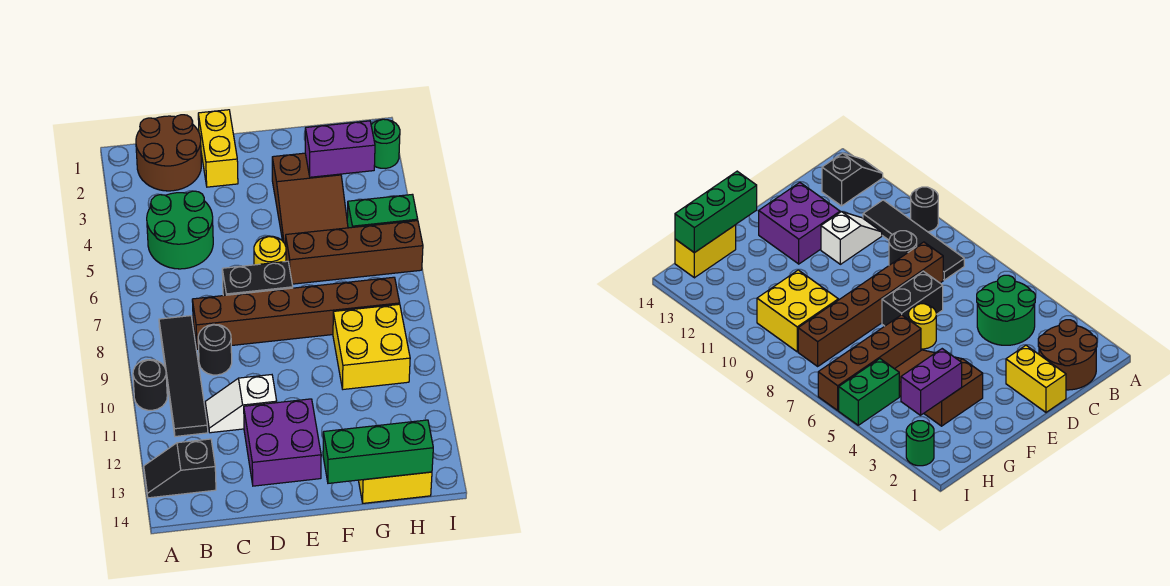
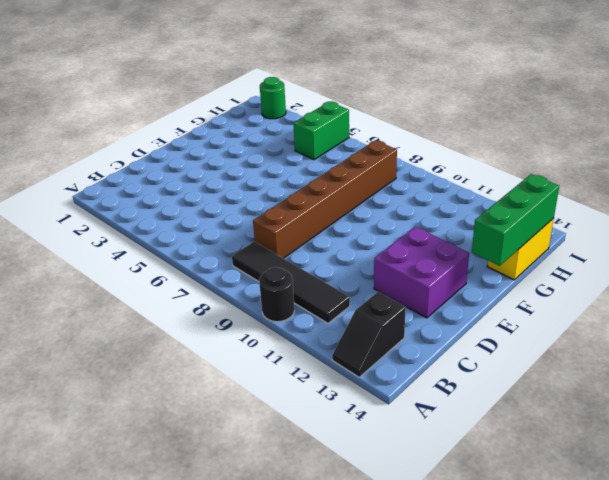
none -> brown round brick B1:C2 level 1
none -> green round brick B4:C5 level 1
none -> black round brick C9 level 1

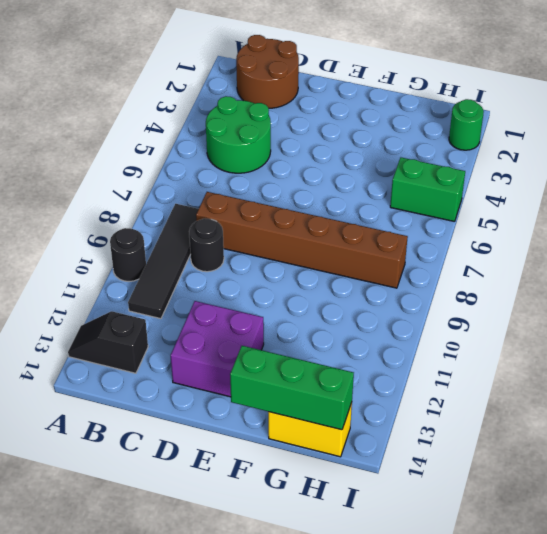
none -> white slope C11:D11 level 1 top D
none -> yellow brick D1:D2 level 1
none -> black brick D7:E7 level 1

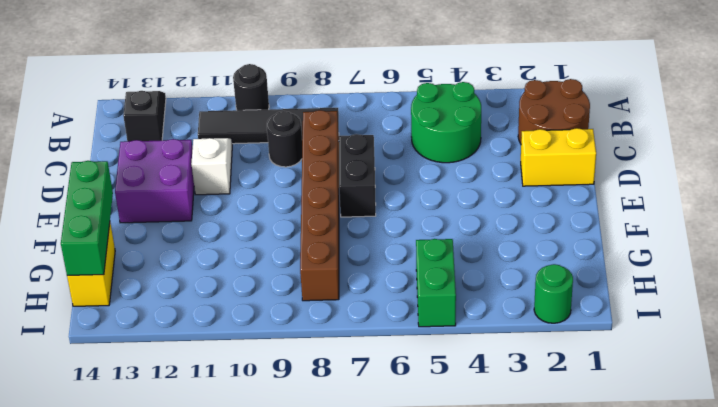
none -> yellow round brick E6 level 1
none -> brown slope F3:G5 level 1 top 3
none -> brown brick F6:I6 level 1

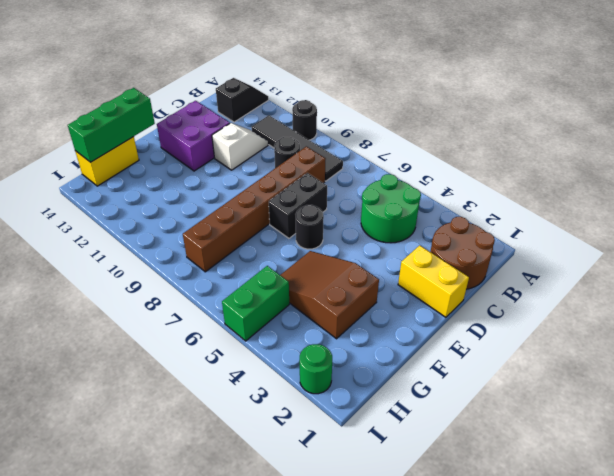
black round brick E6 level 1 -> yellow round brick E6 level 1
none -> brown brick F6:I6 level 1
none -> yellow brick G9:H10 level 1
none -> purple brick G3:H3 level 2

